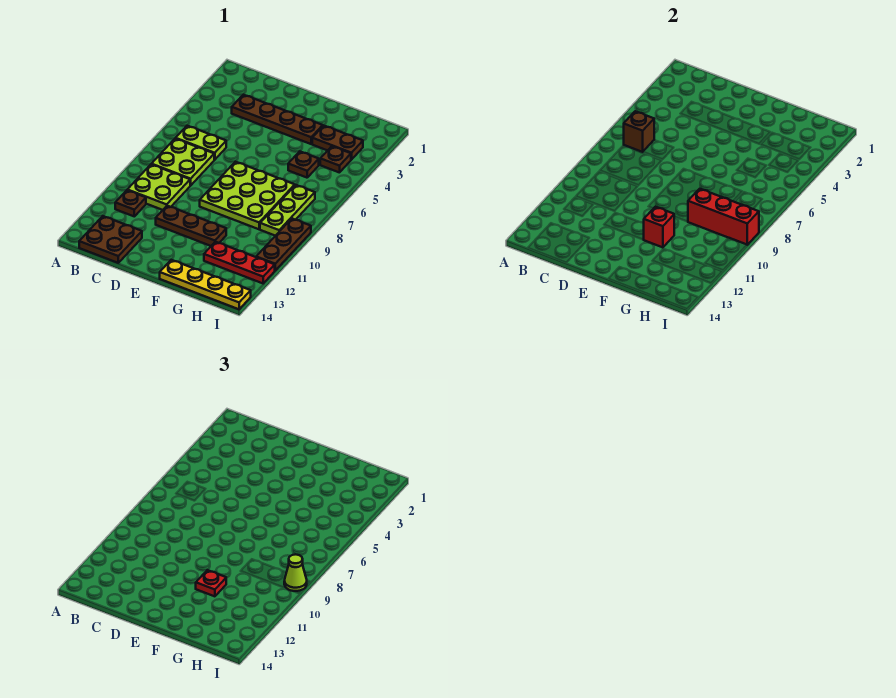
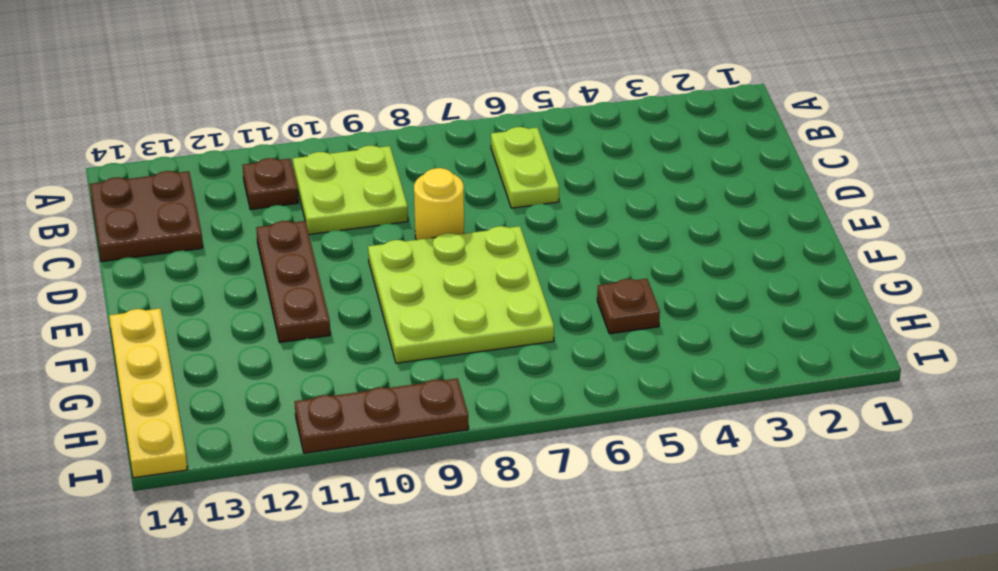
yellow round brick D8 level 1 -> none
none -> lime plate B7:C8 level 1
none -> brown plate C3:F3 level 1
none -> brown plate G3:H3 level 1

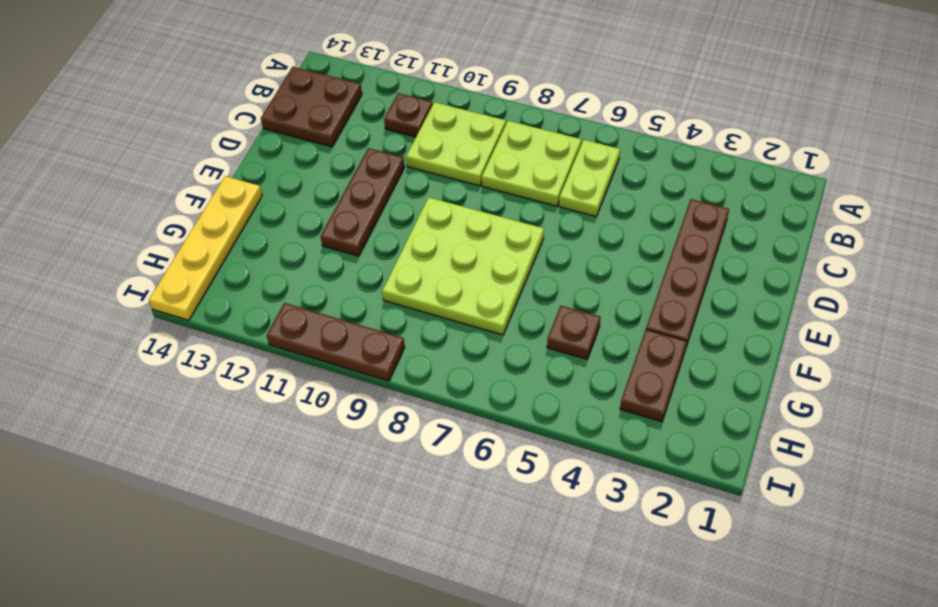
none -> red plate G12:I12 level 1
none -> brown plate H4 level 1
none -> lime plate H7:H9 level 1

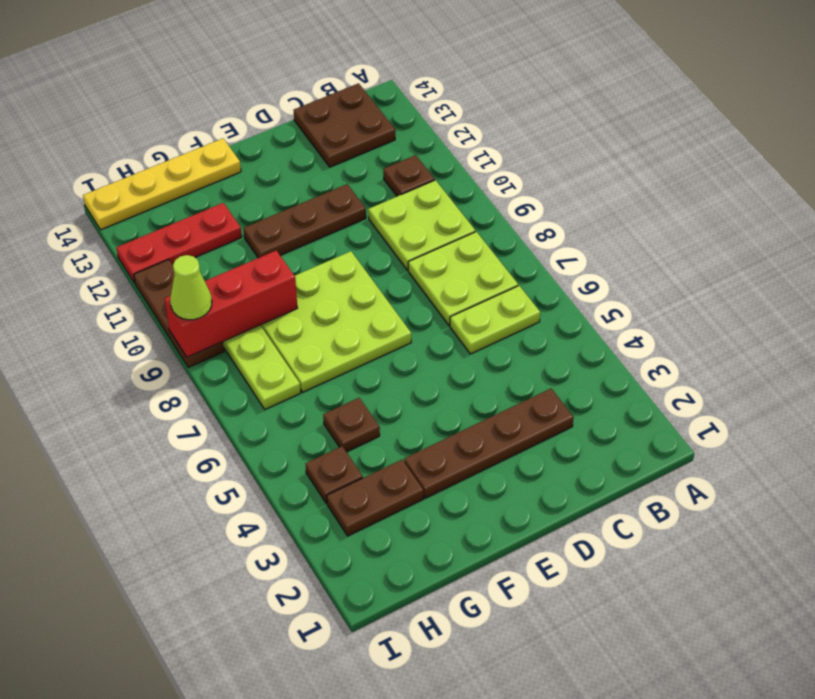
none -> brown brick B6 level 2
none -> red brick F11 level 2
none -> red plate F11 level 3

